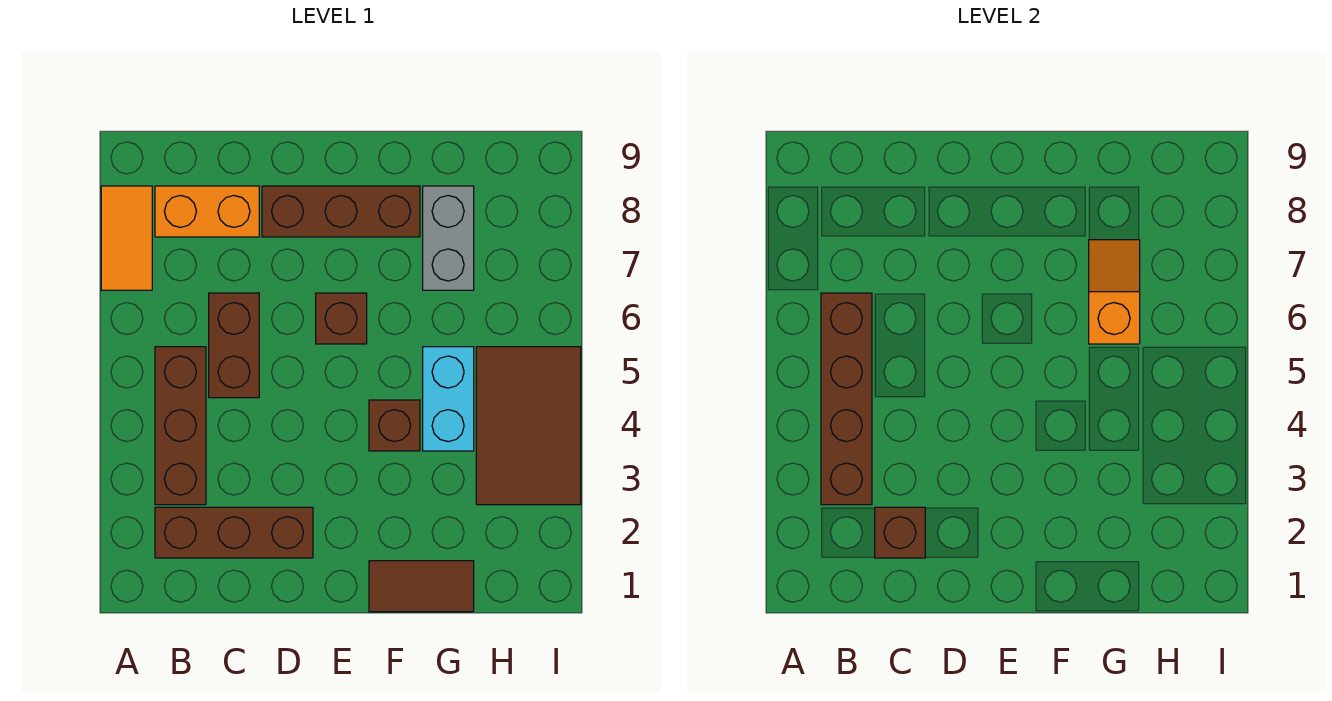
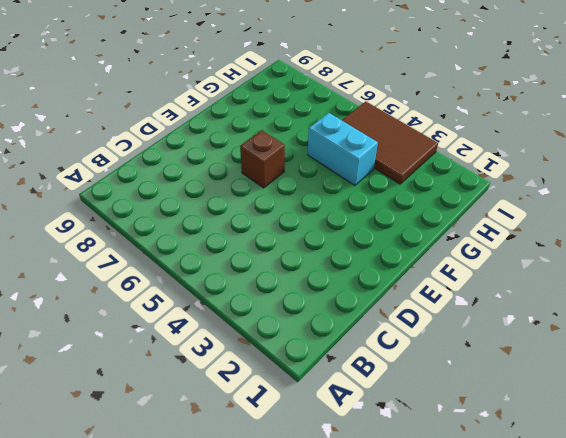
none -> orange tile A7:A8 level 1
none -> brown brick B2:D2 level 1
none -> brown brick B3:B5 level 1

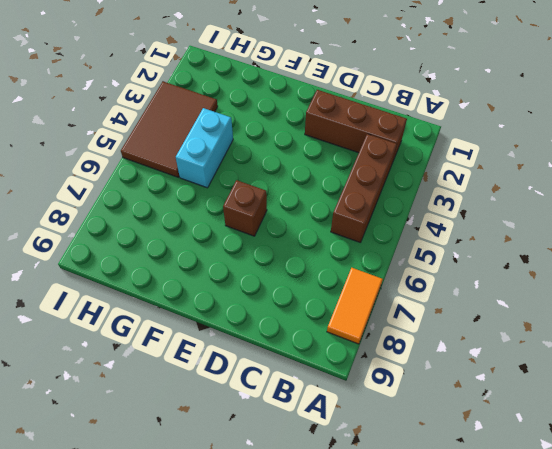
none -> orange brick B8:C8 level 1
none -> brown brick C5:C6 level 1
none -> brown brick D8:F8 level 1

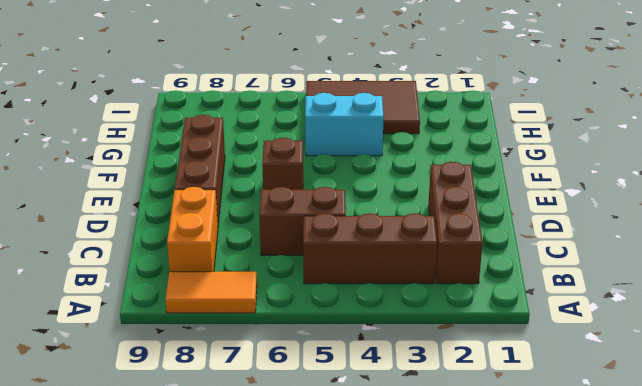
none -> brown tile F1:G1 level 1
none -> brown brick F4 level 1
none -> grey brick G7:G8 level 1

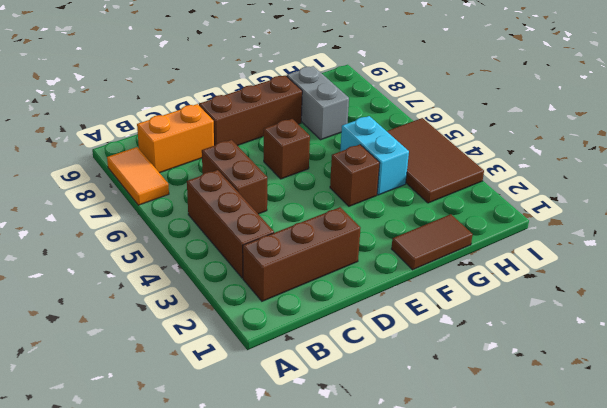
none -> brown brick B3:B6 level 2
none -> brown brick C2 level 2
none -> orange slope G6:G7 level 2 top 6

